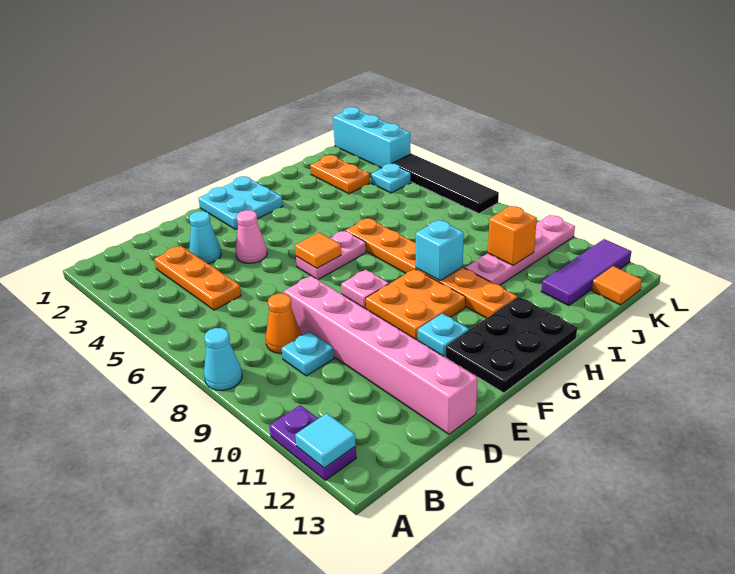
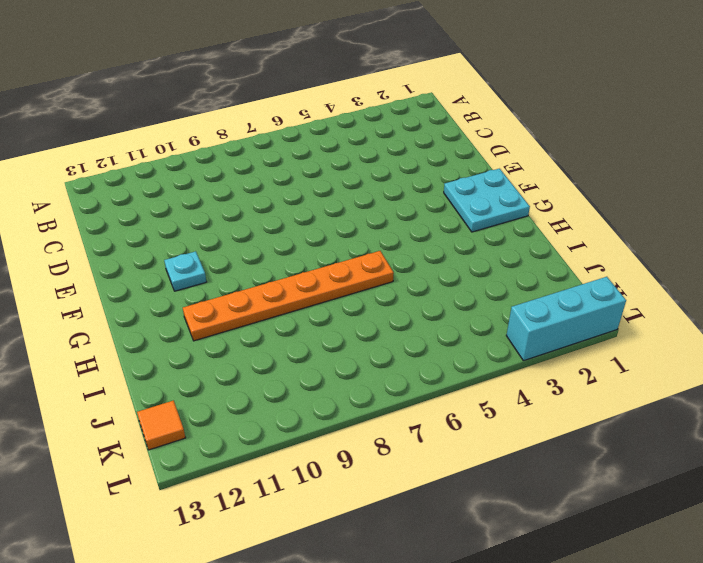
none -> cyan cone A8 level 1
none -> purple plate A11:A12 level 1
none -> orange plate C3:C5 level 1

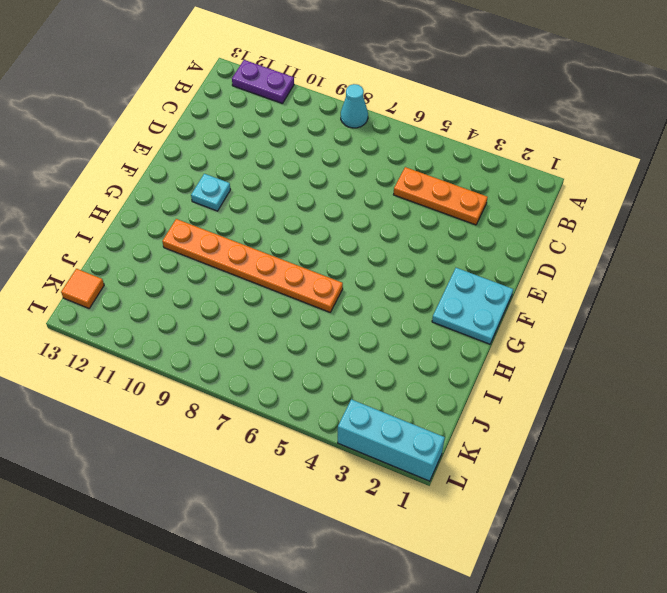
none -> orange cone C8 level 1
none -> cyan plate C9 level 1
none -> cyan cone D3 level 1

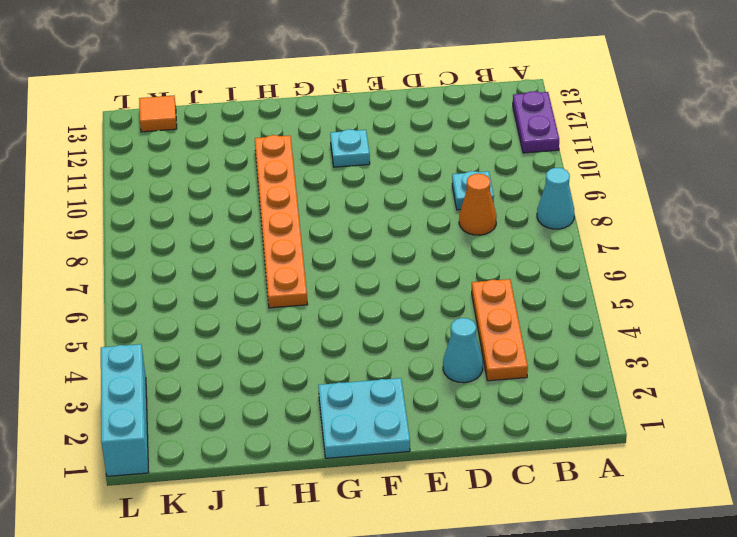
none -> pink brick D8:D13 level 1
none -> pink cone E4 level 1
none -> pink plate F6:G6 level 1

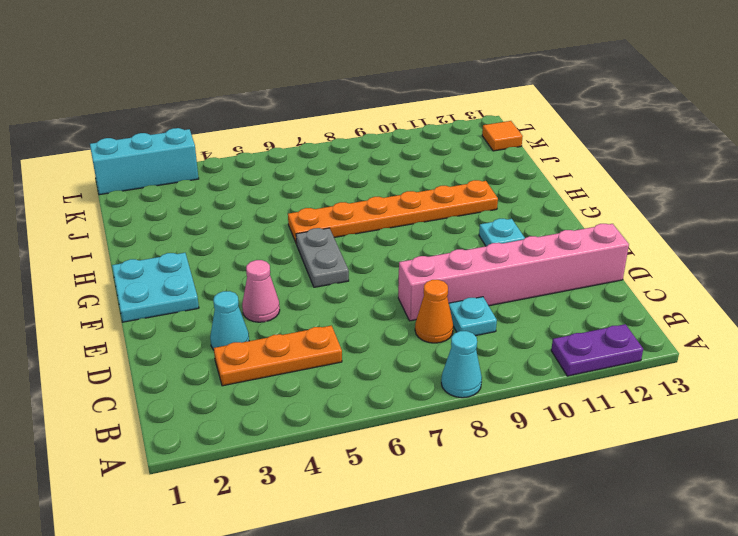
grey plate F6:G6 level 1 -> pink plate F6:G6 level 1
none -> pink plate F8 level 1
none -> orange plate F9:G10 level 1
none -> black plate F12:H13 level 1

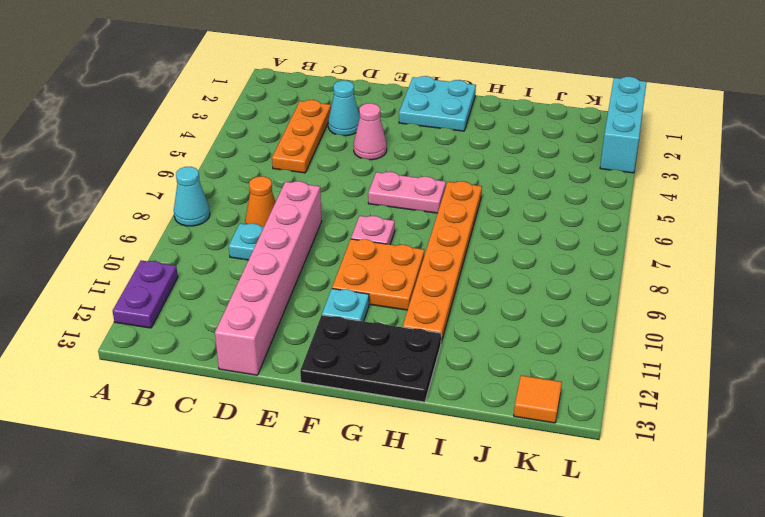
none -> pink plate I10:L10 level 1
none -> orange plate J2:J3 level 1
none -> purple tile J12:L12 level 1

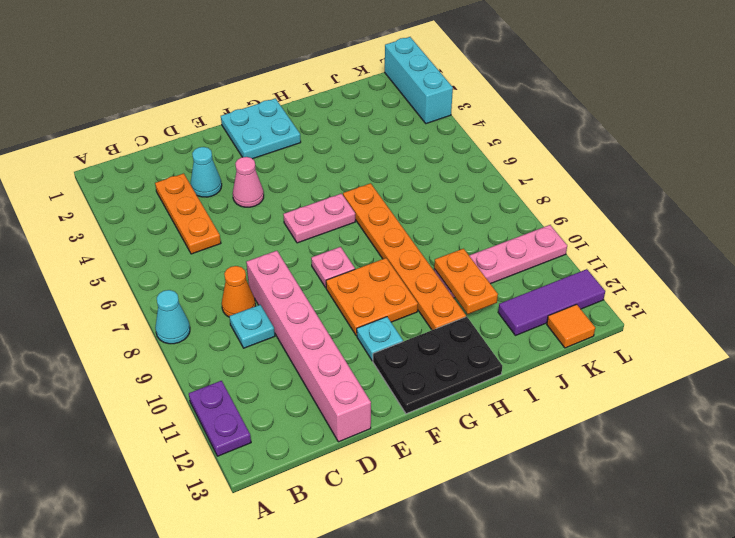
orange plate I10:I11 level 2 -> orange plate J2:J3 level 1
none -> cyan plate K4 level 1
none -> black tile L4:L7 level 1
none -> cyan tile A12 level 2

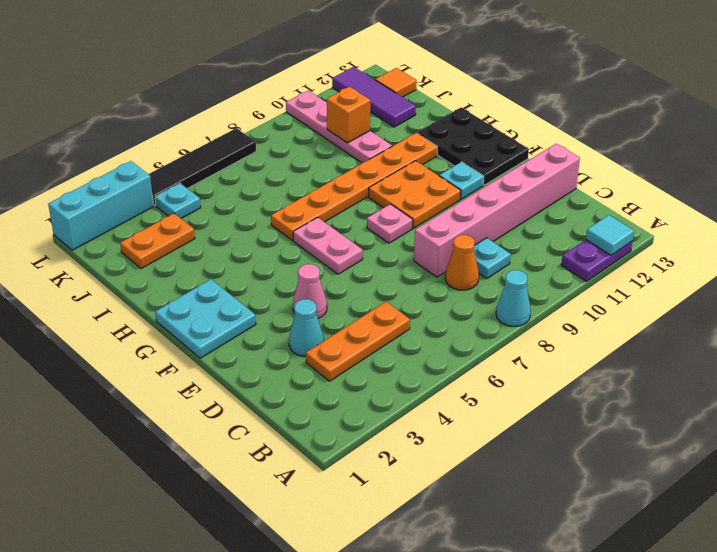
none -> orange tile F6 level 2
none -> cyan brick H9 level 2

